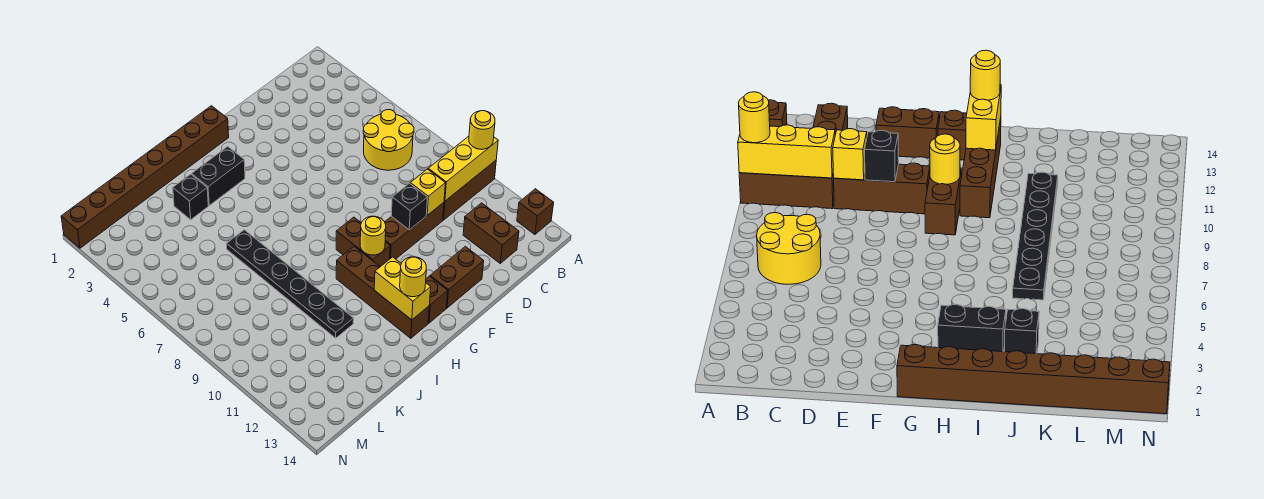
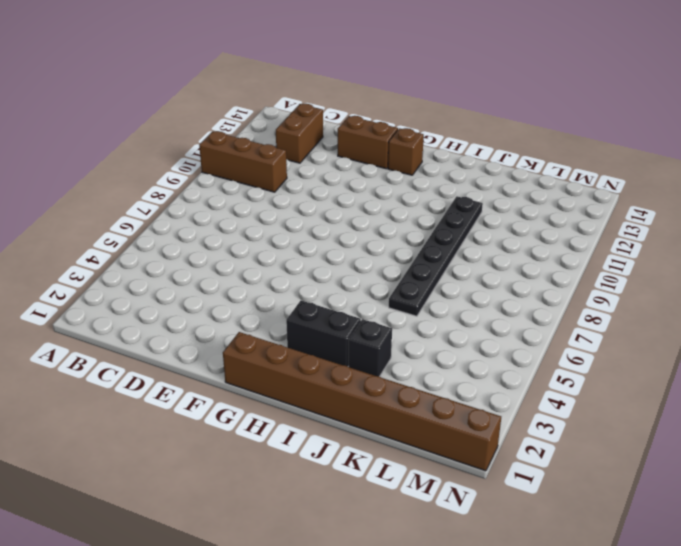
none -> brown brick A13 level 1
none -> yellow round brick B6:C7 level 1
none -> brown brick D10:F10 level 1

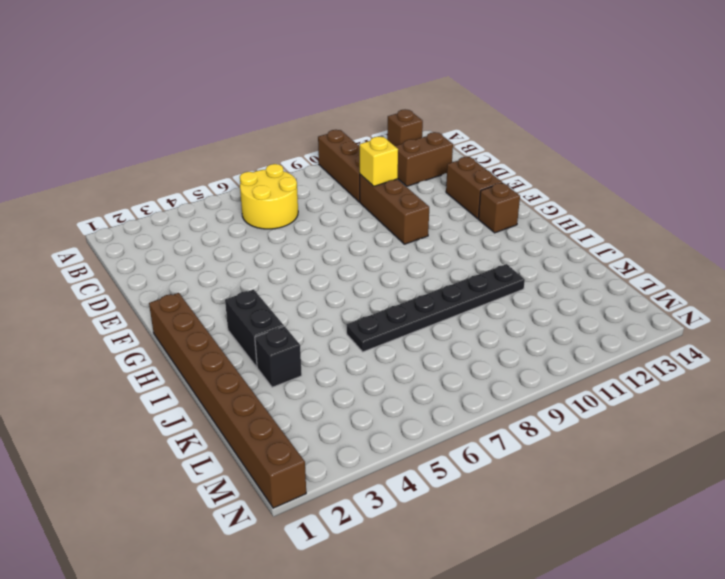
none -> brown brick G9:G10 level 1
none -> brown brick H10:H13 level 1
none -> yellow brick A10:C10 level 2

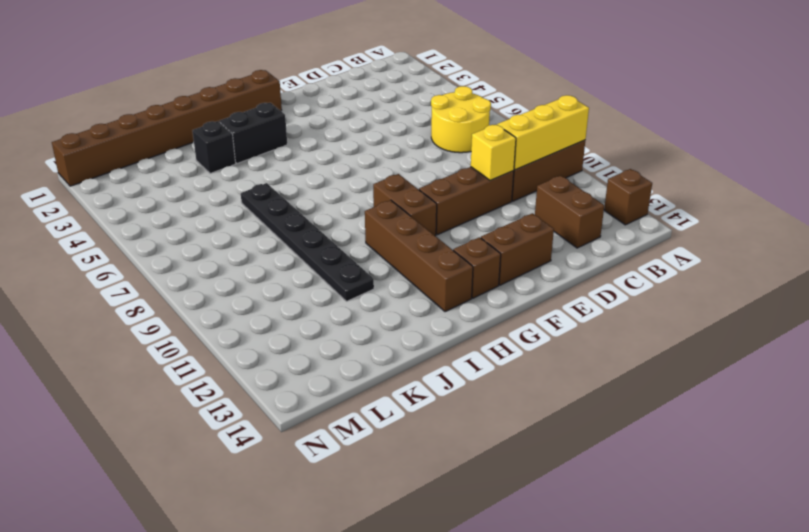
none -> black brick E10 level 2
none -> yellow round brick G10 level 2
none -> yellow brick H12:H13 level 2

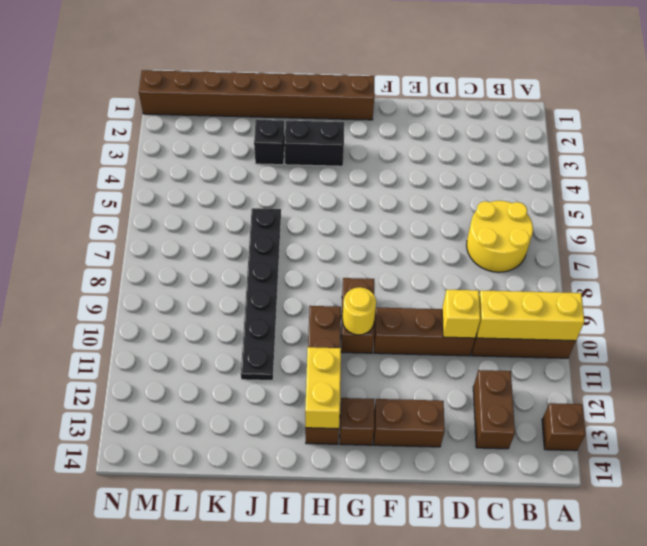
none -> black brick E10 level 2
none -> yellow round brick A10 level 3
none -> yellow round brick H13 level 3

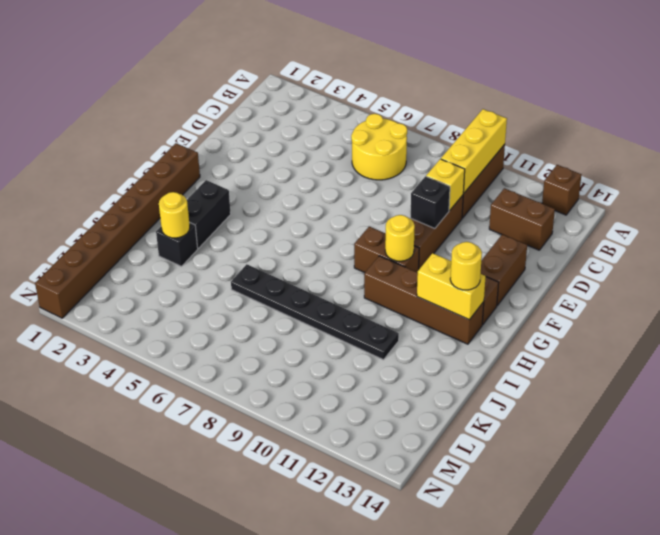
yellow round brick J3 level 2 -> yellow round brick A10 level 3

